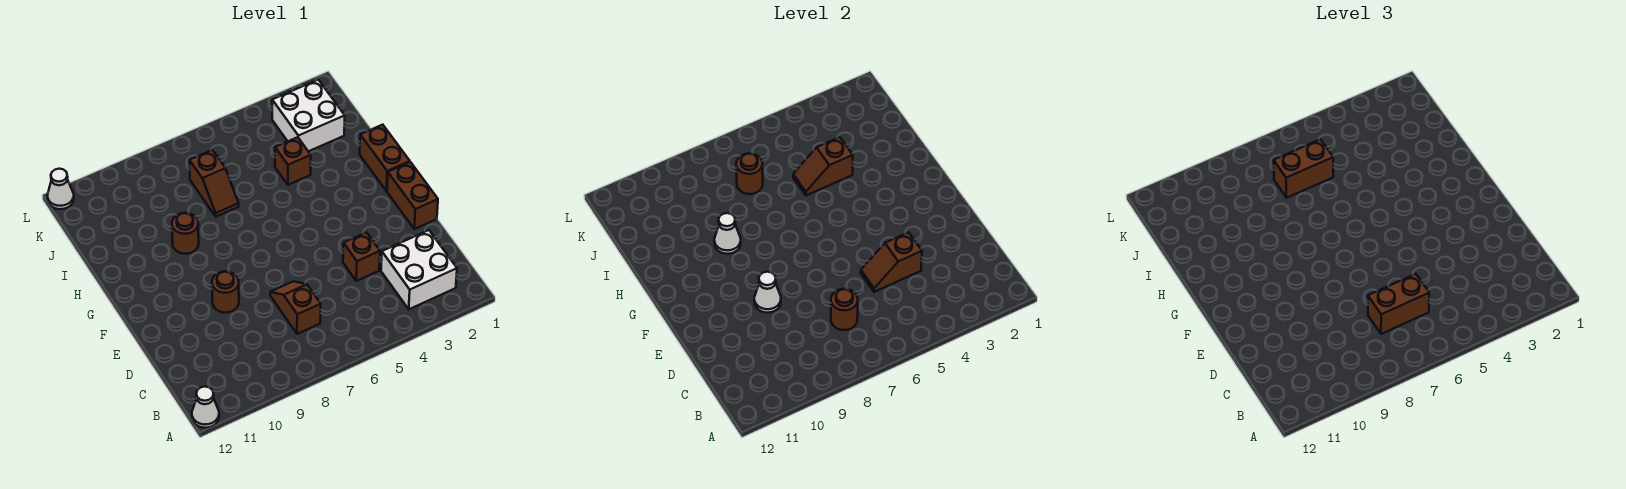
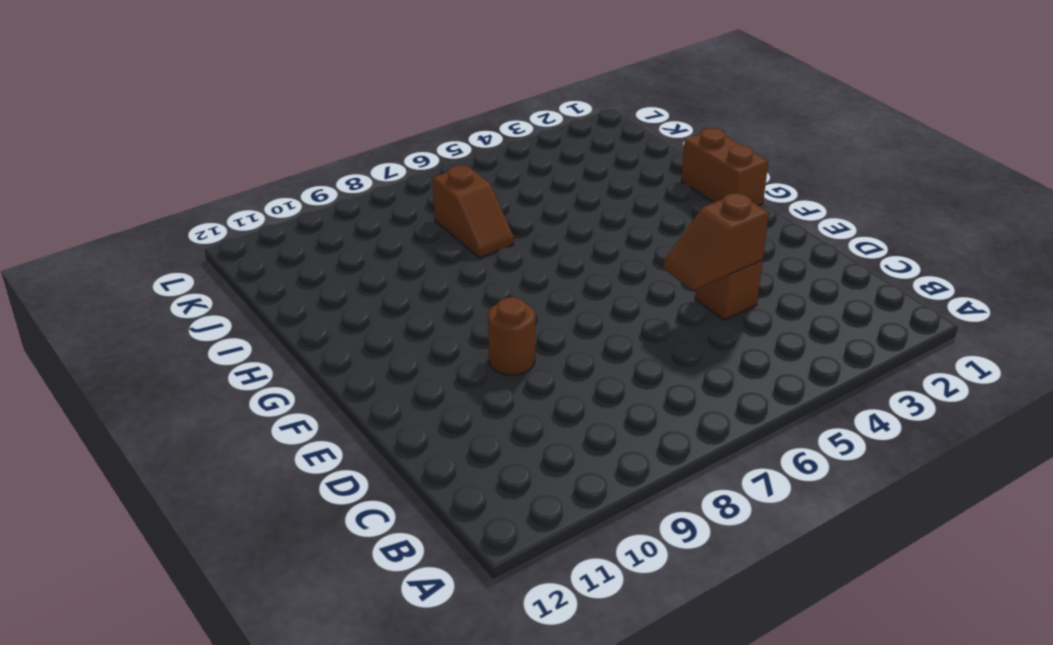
none -> white cone A12 level 1
none -> white brick B2:C3 level 1
none -> brown slope C7:D7 level 1 top C

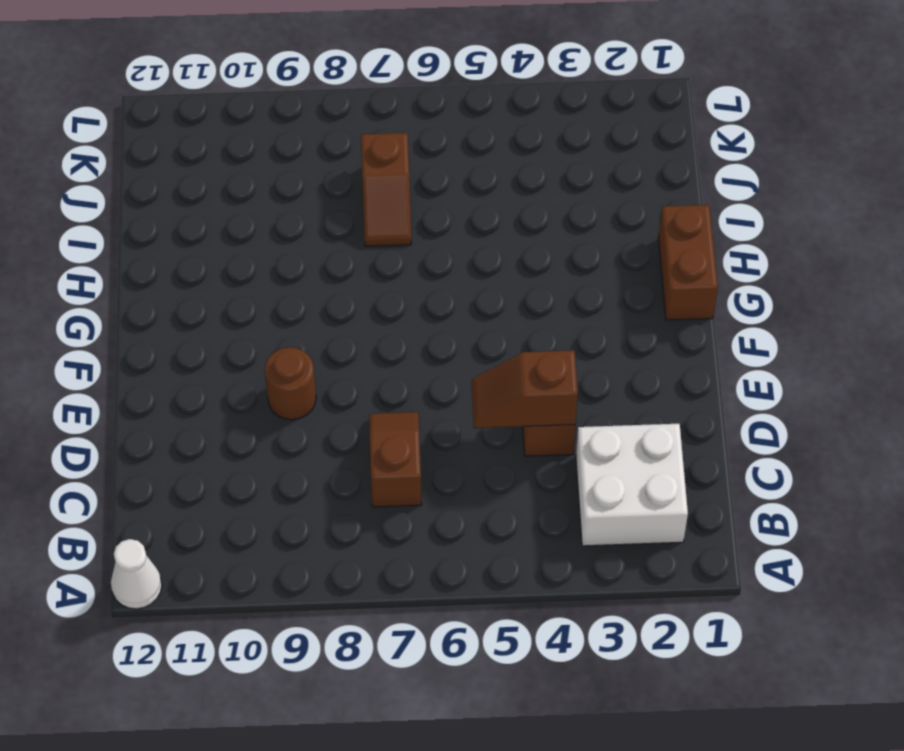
none -> brown brick E1:F1 level 1
none -> brown round brick H9 level 1
none -> brown brick I4 level 1

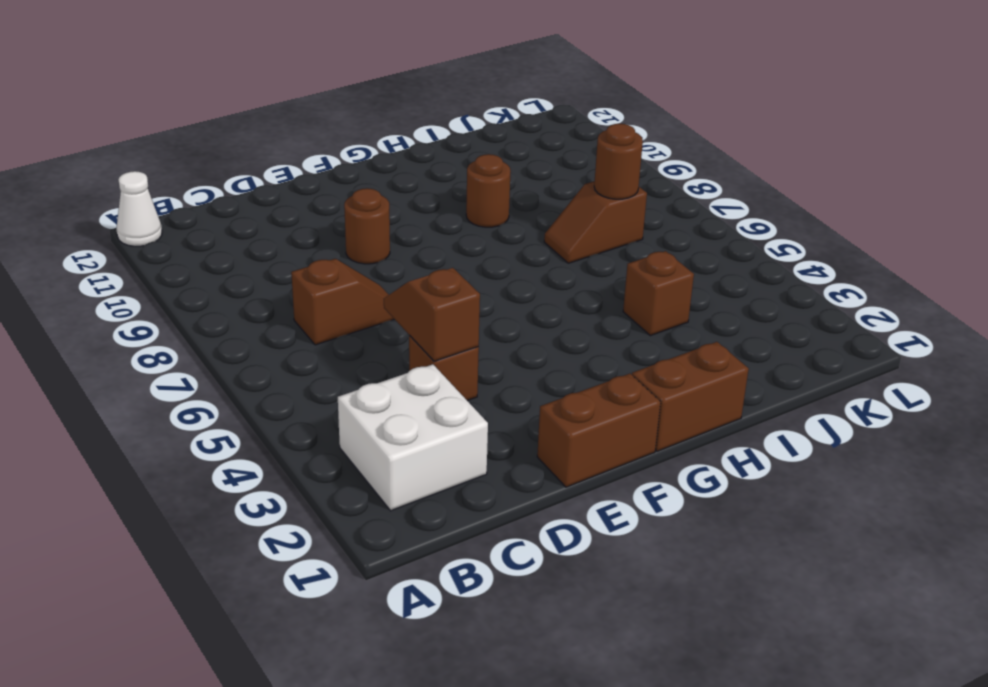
none -> white brick J2:K3 level 1
none -> white cone L12 level 1
none -> brown round brick C7 level 2

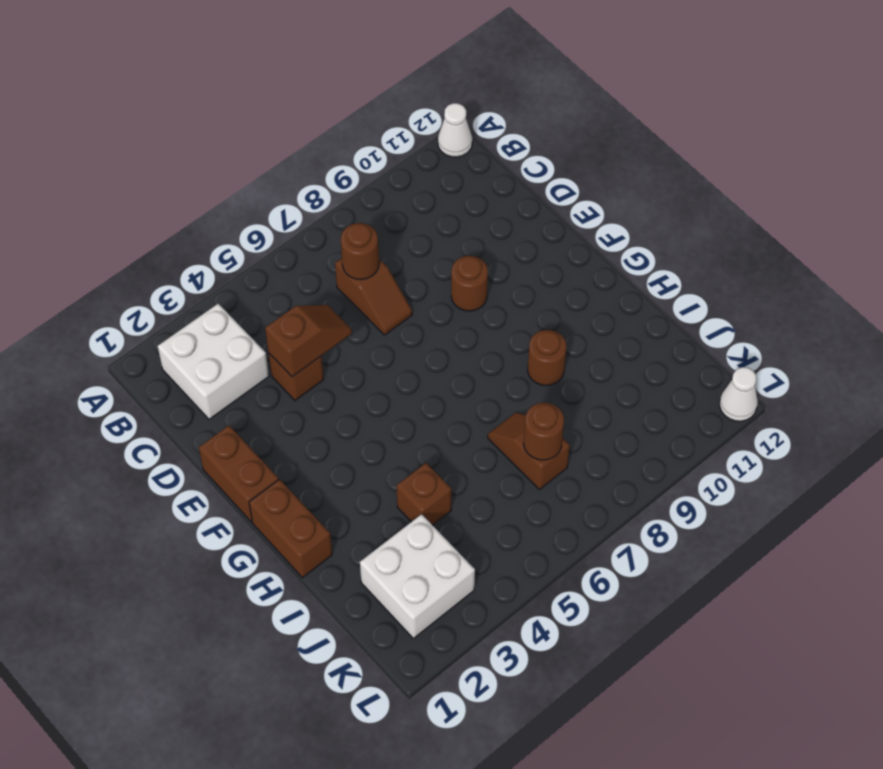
none -> white cone E9 level 2
none -> white cone H9 level 2
none -> brown slope I4:I5 level 2 top 4

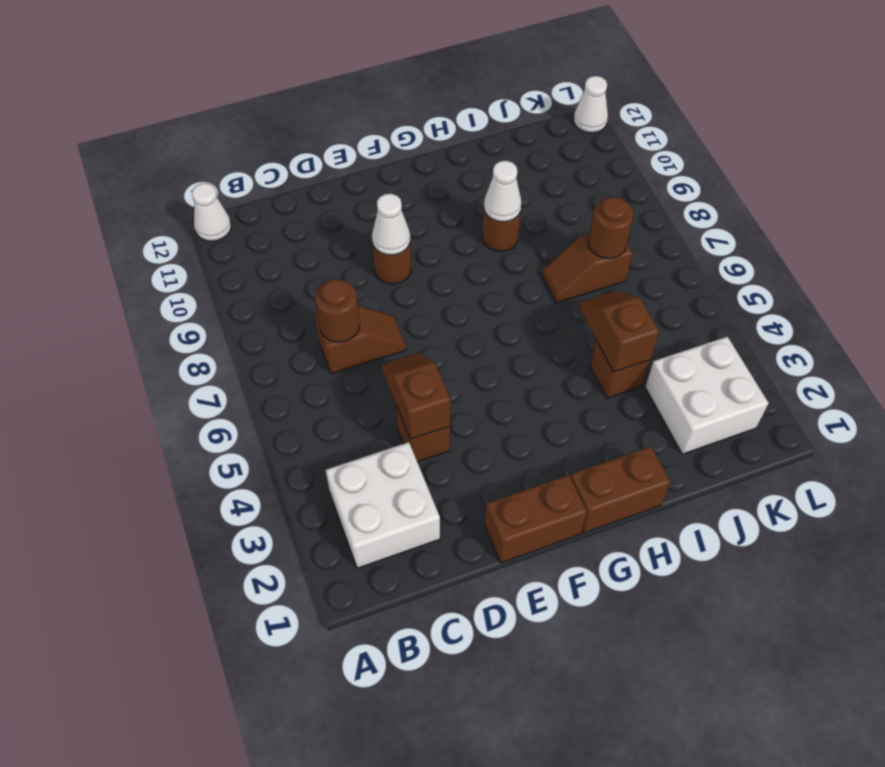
none -> brown brick C6:C7 level 3
none -> brown brick J6:J7 level 3

